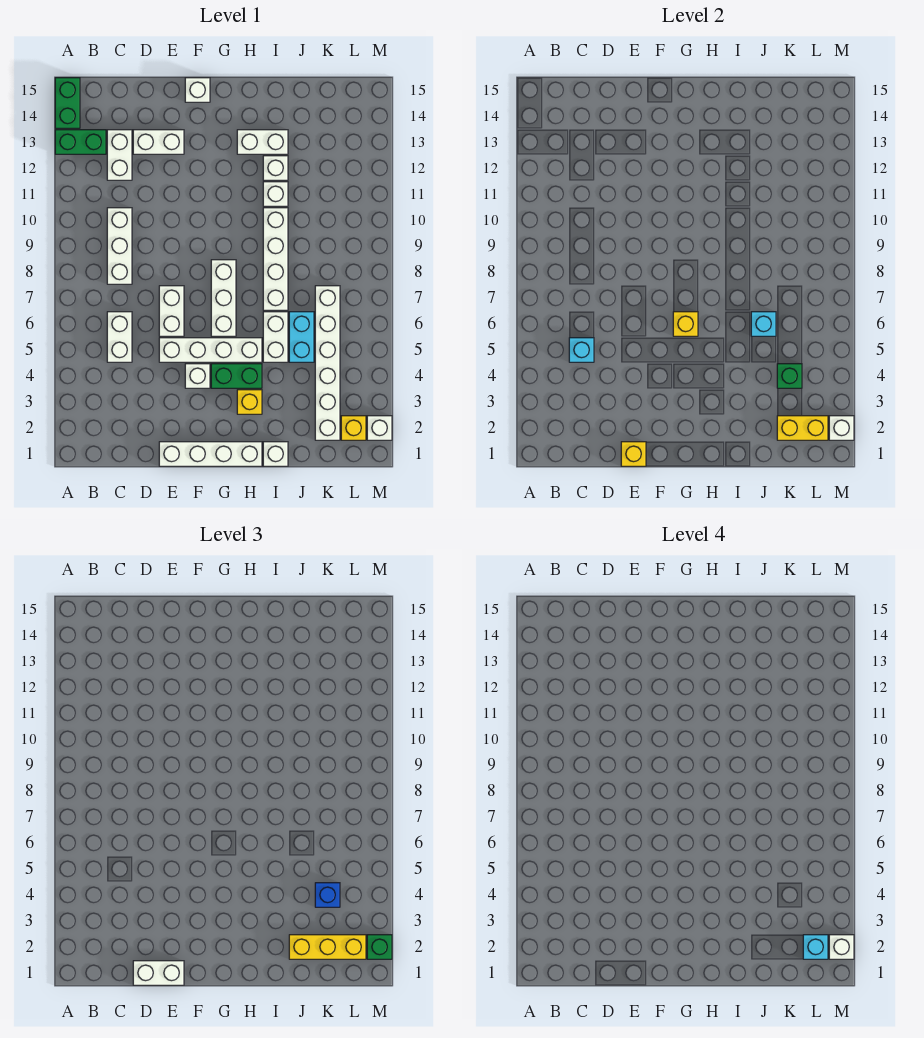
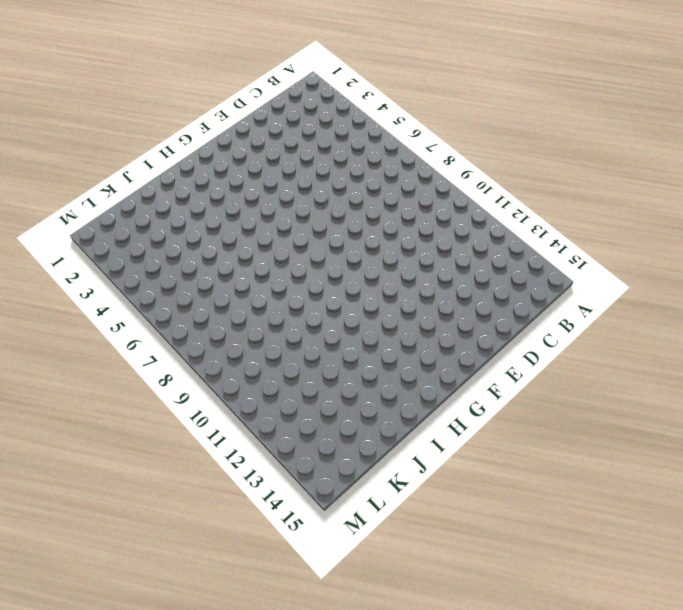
none -> green brick A13:B13 level 1
none -> green brick A14:A15 level 1
none -> white brick C5:C6 level 1
none -> white brick C8:C10 level 1

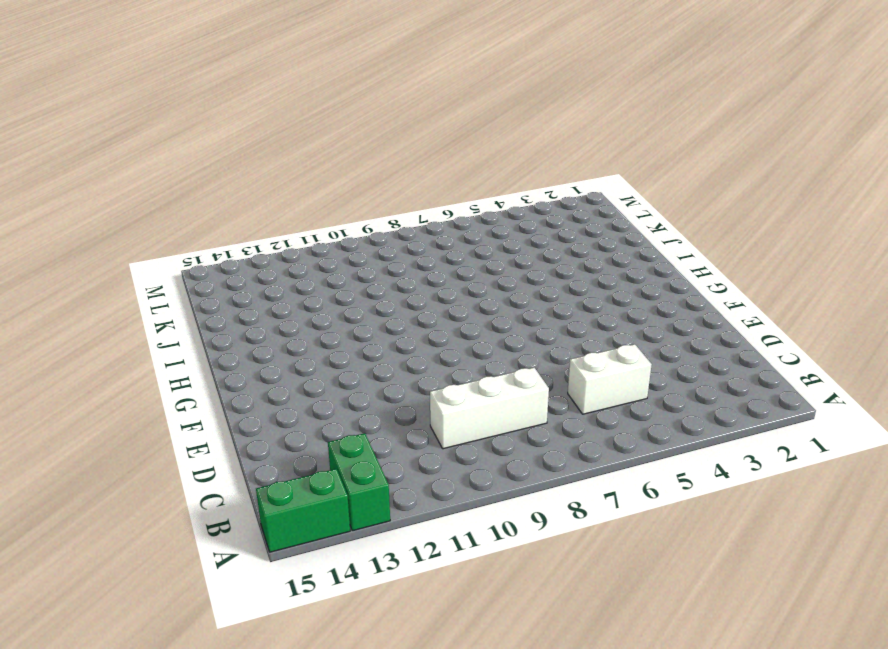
none -> white brick C12:C13 level 1
none -> white brick D13:E13 level 1
none -> white brick E1:H1 level 1
none -> white brick E5:H5 level 1

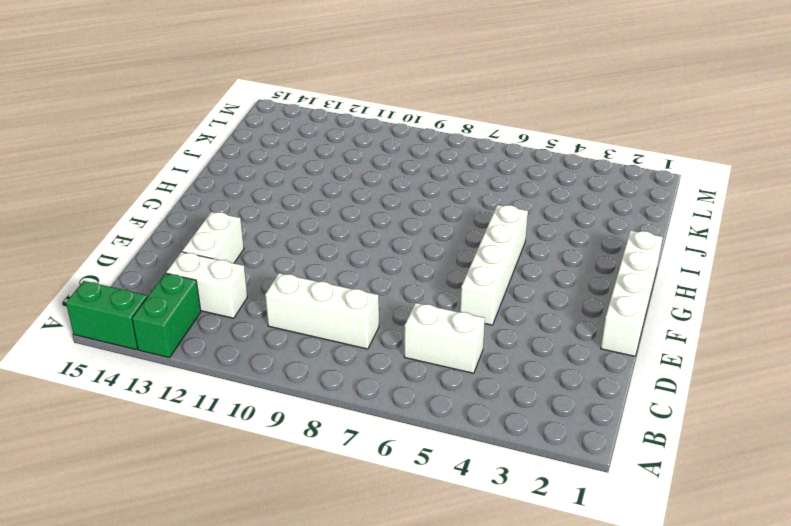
none -> white brick E6:E7 level 1
none -> white brick F4 level 1
none -> white brick F15 level 1
none -> green brick G4:H4 level 1

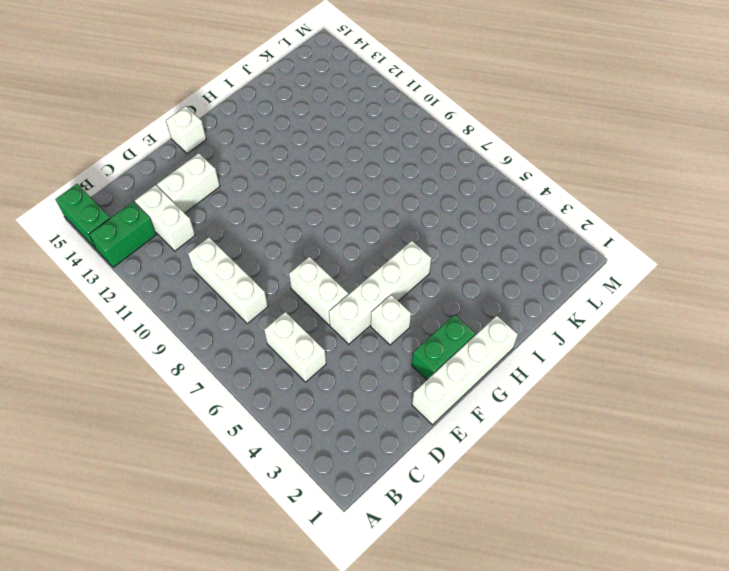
green brick F2:G2 level 1 -> green brick G4:H4 level 1
none -> white brick G6:G8 level 1
none -> yellow brick H3 level 1
none -> white brick H13:I13 level 1
none -> white brick I1 level 1

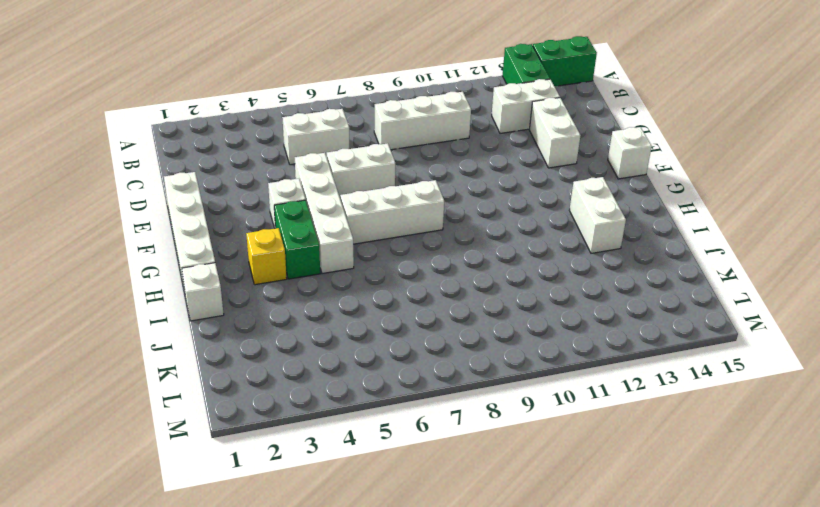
none -> white brick I5:I6 level 1
none -> white brick I7:I10 level 1
none -> white brick I11 level 1
none -> white brick I12 level 1

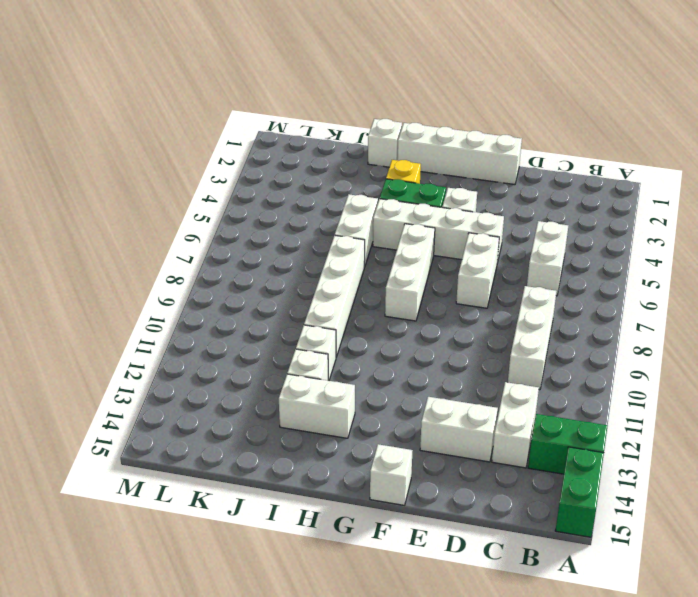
none -> cyan brick J5:J6 level 1
none -> white brick K2:K7 level 1
none -> yellow brick L2 level 1
none -> white brick M2 level 1

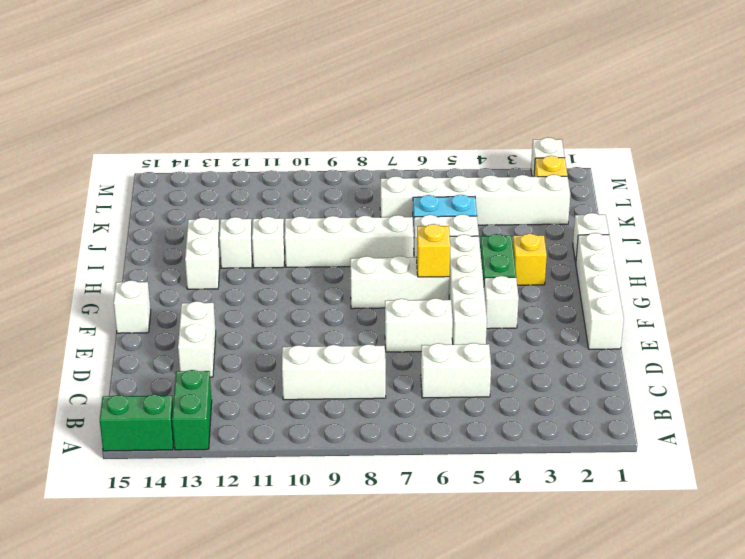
none -> white brick C12:C13 level 1
none -> cyan brick C5 level 2
none -> yellow brick E1 level 2
none -> cyan brick J6 level 2

